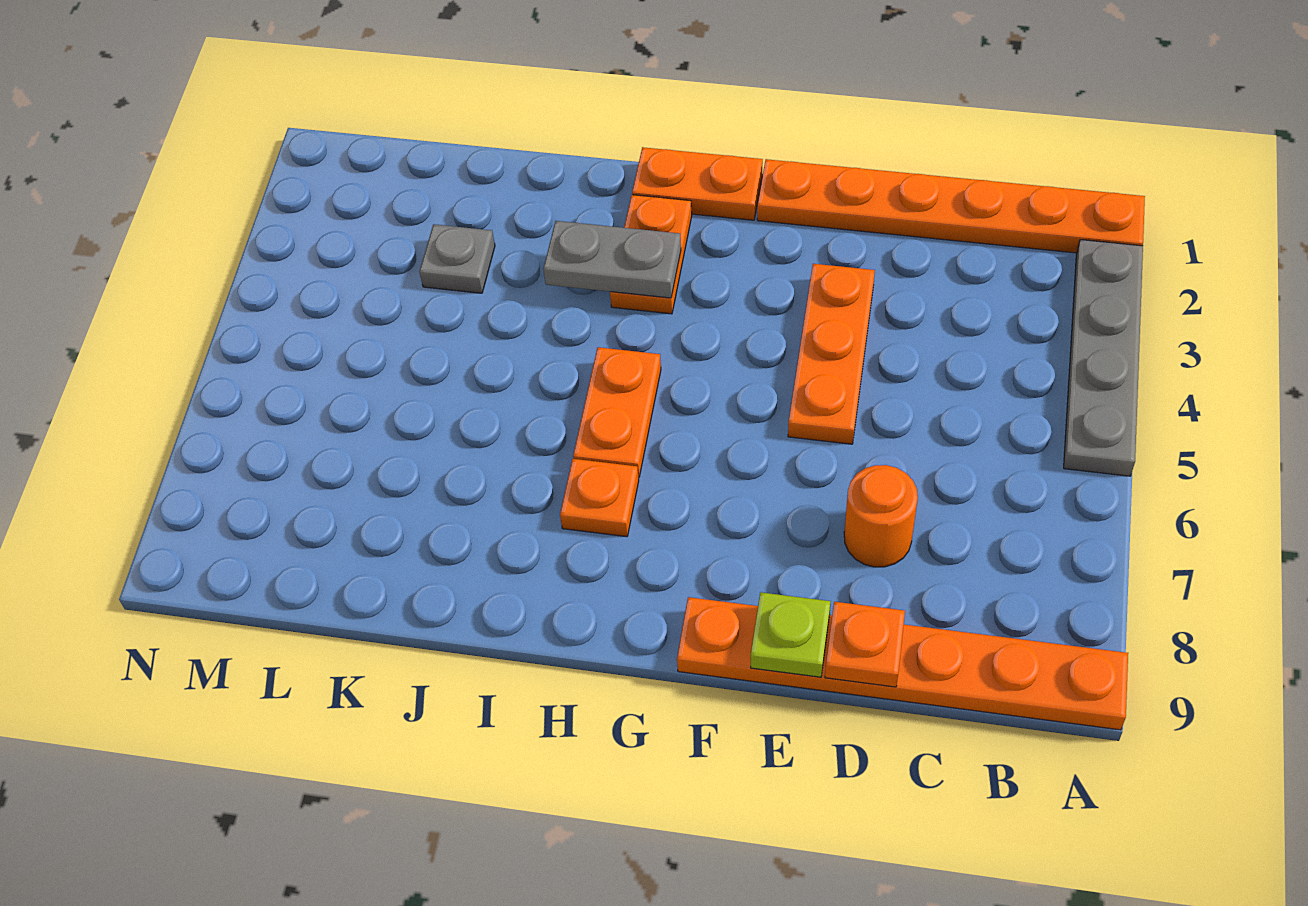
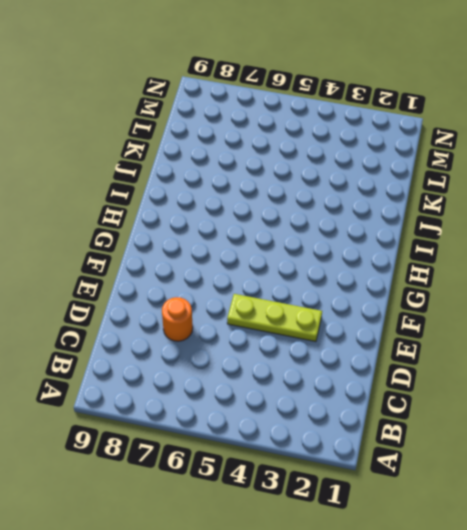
lime plate E3:E5 level 1 -> orange plate E3:E5 level 1
none -> orange plate A1:F1 level 1
none -> grey plate A2:A5 level 1
none -> orange plate A9:F9 level 1

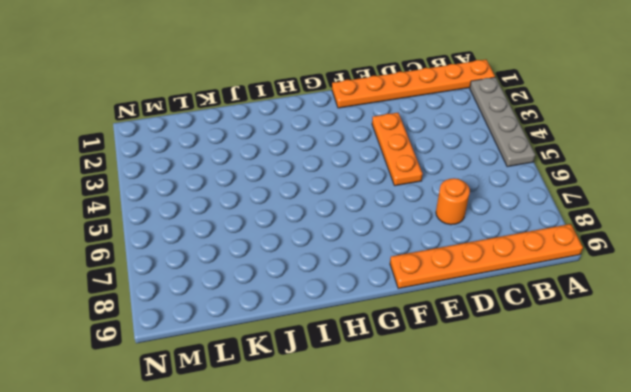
none -> orange plate G1:H1 level 1
none -> orange plate H2:H3 level 1
none -> orange plate H5:H6 level 1

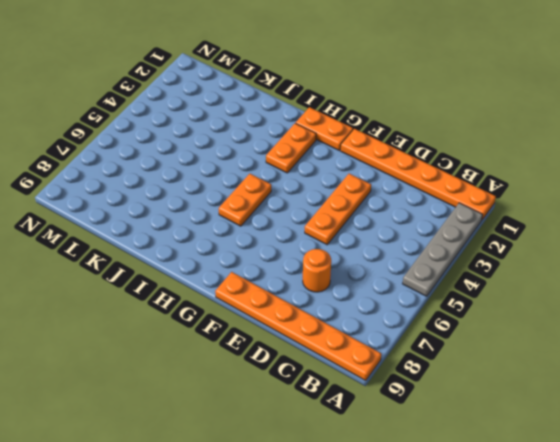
none -> orange plate H7 level 1
none -> grey plate K3 level 1
none -> orange plate D9 level 2

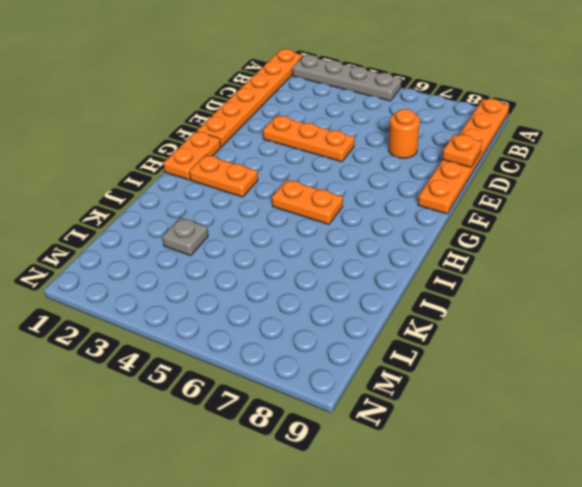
none -> orange plate H7 level 1
none -> lime plate E9 level 2
none -> grey plate H3:I3 level 2

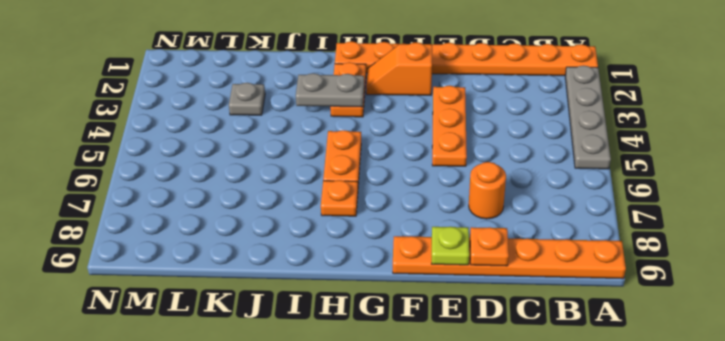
orange slope F2:G2 level 1 top F -> none

